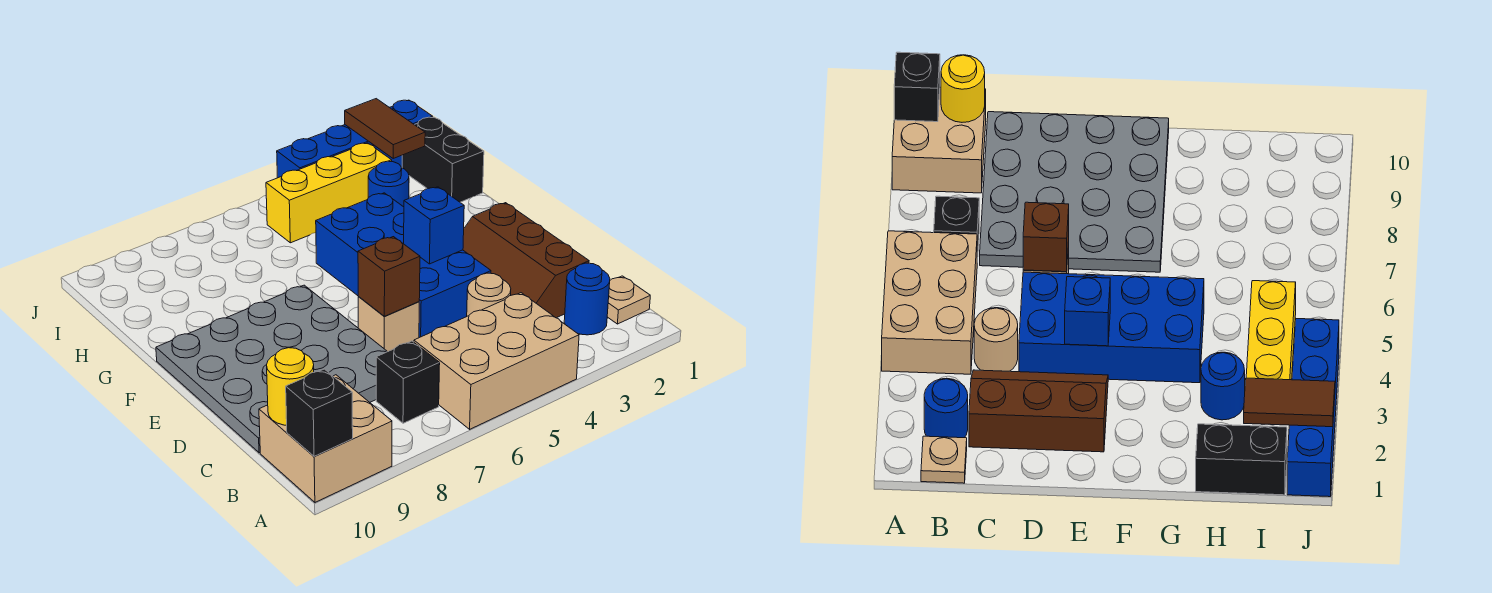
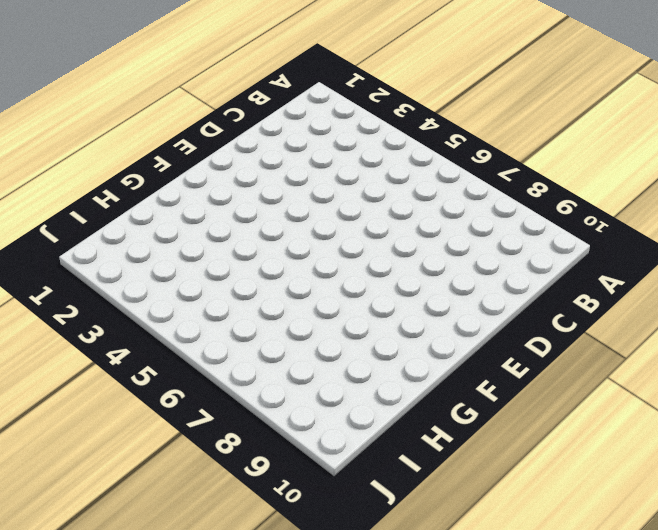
none -> tan brick A4:B6 level 1
none -> tan brick A9:B10 level 1
none -> tan plate B1 level 1

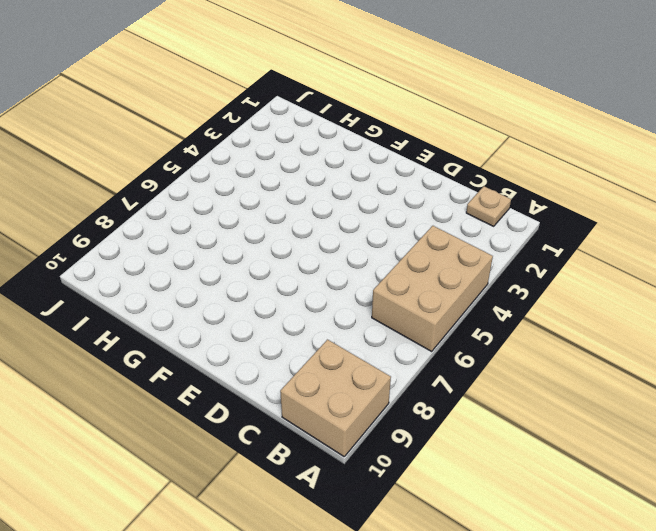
none -> blue round brick B2 level 1
none -> black brick B7 level 1
none -> brown slope C2:E3 level 1 top 2

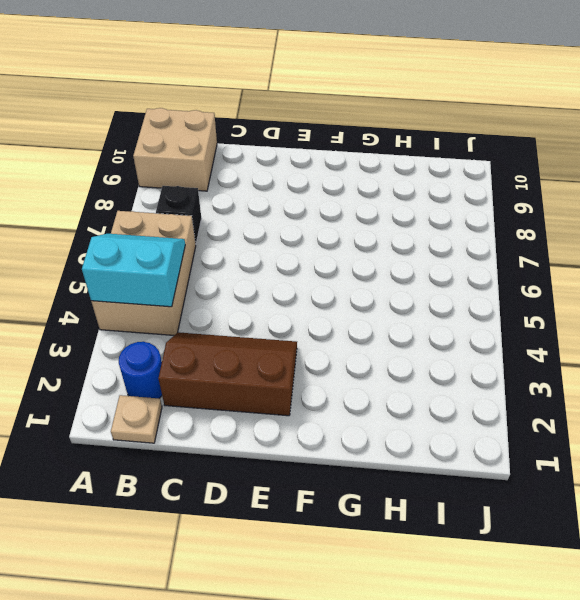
cyan slope A4:B5 level 2 top 4 -> none
none -> tan round brick C4 level 1
none -> grey plate C7:F10 level 1
none -> blue brick D4:G5 level 1

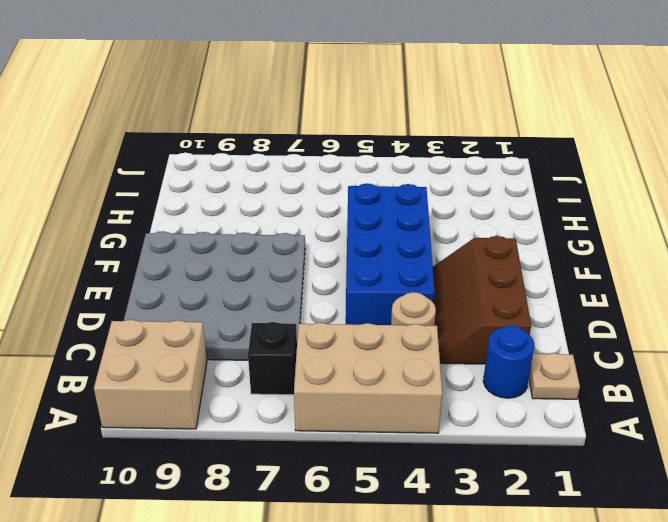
none -> tan brick D6 level 1
none -> black brick H1:I1 level 1
none -> blue round brick H3 level 1

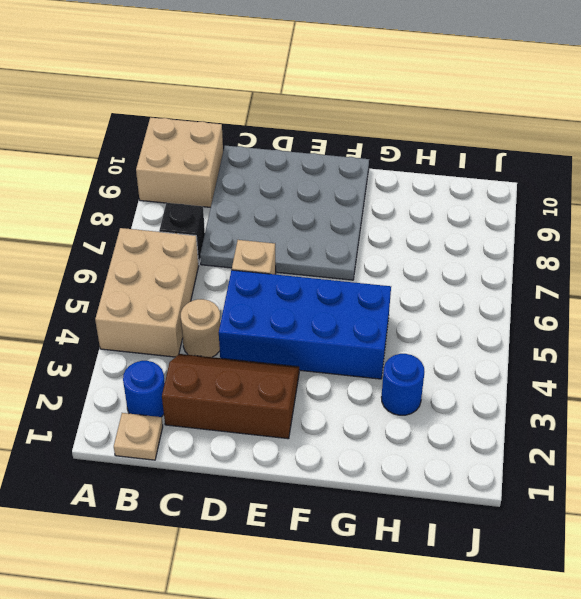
none -> black brick H1:I1 level 1
none -> yellow brick I3:I5 level 1
none -> blue brick J1:J4 level 1

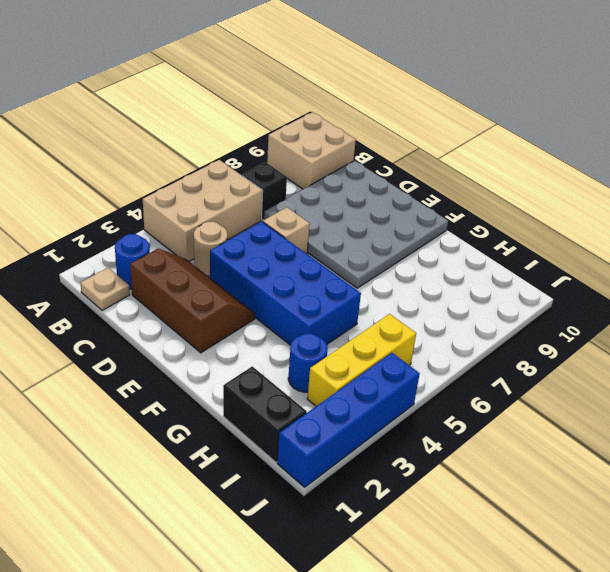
none -> black brick A10 level 2
none -> yellow round brick B10 level 2
none -> brown brick D6 level 2

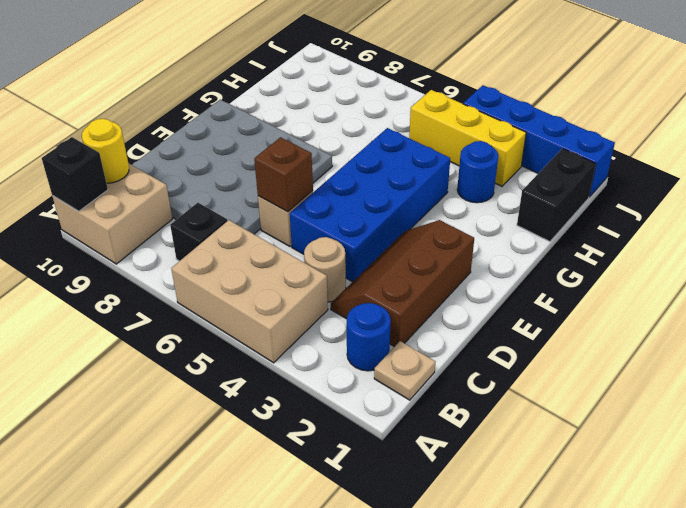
none -> blue brick E4 level 2
none -> brown tile I2:J2 level 2

